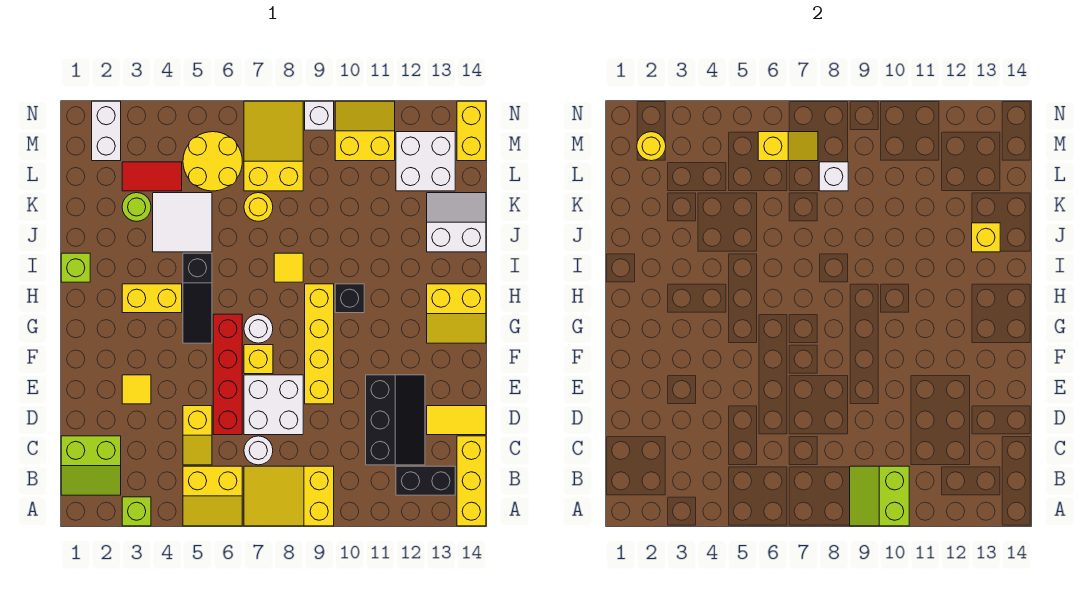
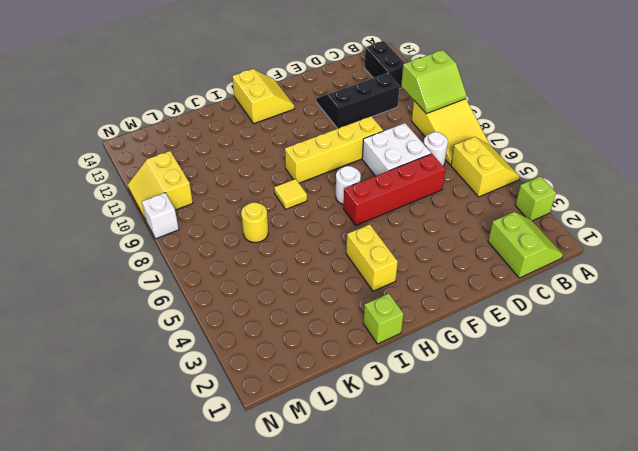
none -> yellow brick A14:C14 level 1
none -> yellow slope C5:D5 level 1 top D
none -> yellow tile D13:D14 level 1
none -> yellow tile E3 level 1

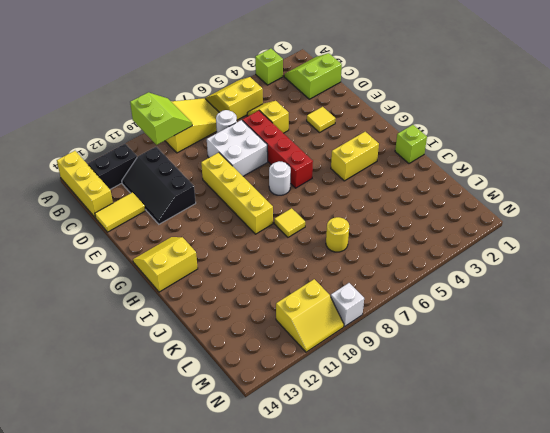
none -> yellow brick F7 level 1
none -> black slope G5:I5 level 1 top I
none -> black brick H10 level 1
none -> white tile J4:K5 level 1

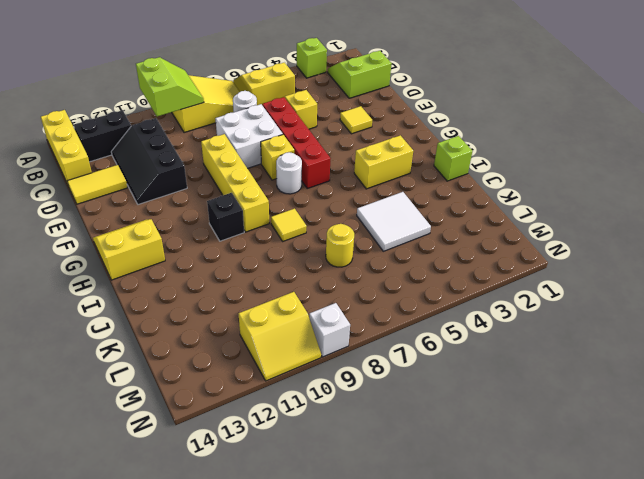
none -> black slope G5:I5 level 1 top I
none -> white slope J13:K14 level 1 top J
none -> lime round brick K3 level 1
none -> red tile L3:L4 level 1

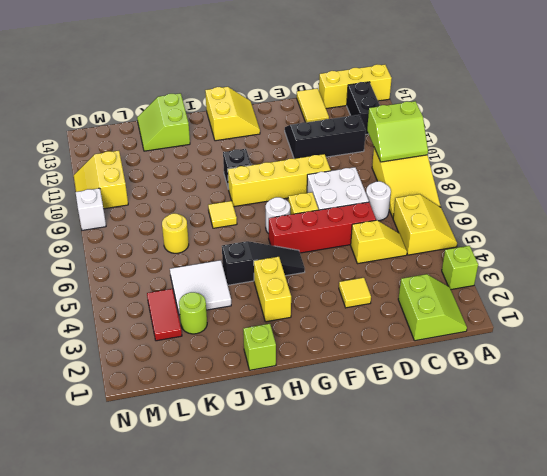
lime slope J13:K14 level 1 top J -> white slope J13:K14 level 1 top J
none -> yellow round brick L5:M6 level 1
none -> yellow slope L7:N8 level 1 top L
none -> white brick L12:M13 level 1
none -> white brick M2:N2 level 1

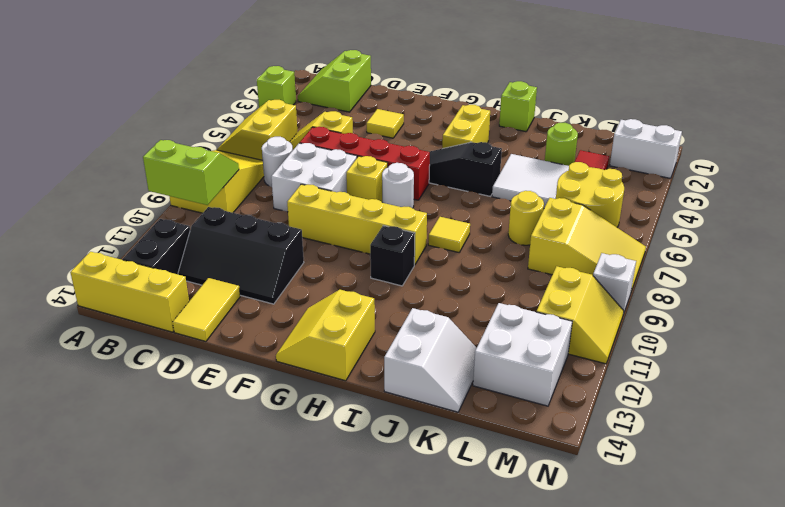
none -> yellow brick M14:N14 level 1
none -> yellow brick J13 level 2
none -> white brick L8 level 2
none -> yellow round brick M2 level 2

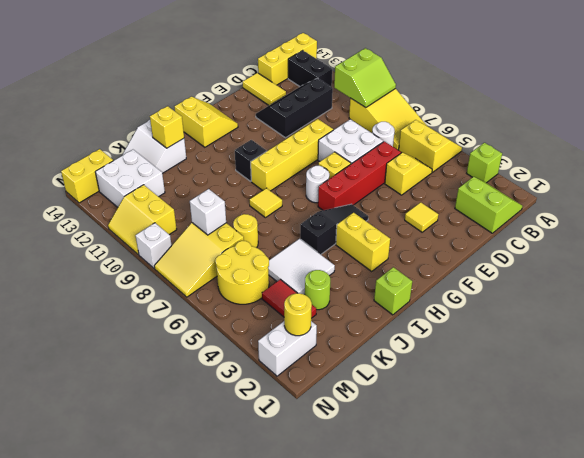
none -> yellow slope M6:M7 level 2 top 6

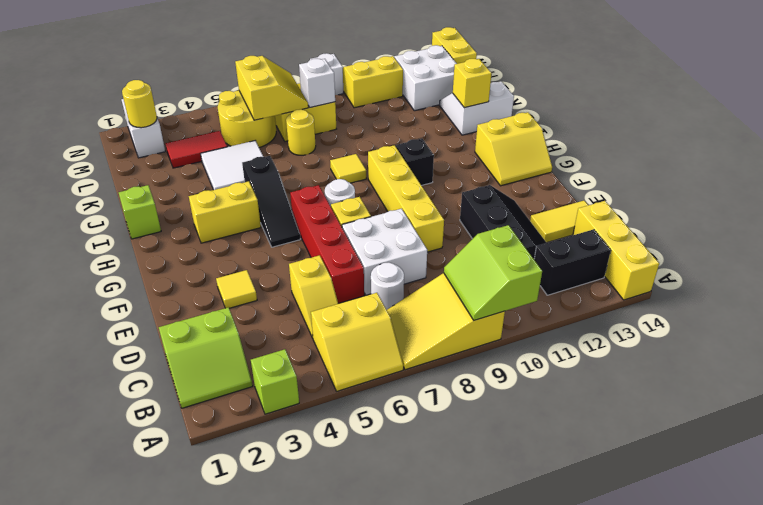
yellow slope L6:M7 level 2 top 6 -> yellow slope M6:M7 level 2 top 6
none -> lime round brick K3 level 1

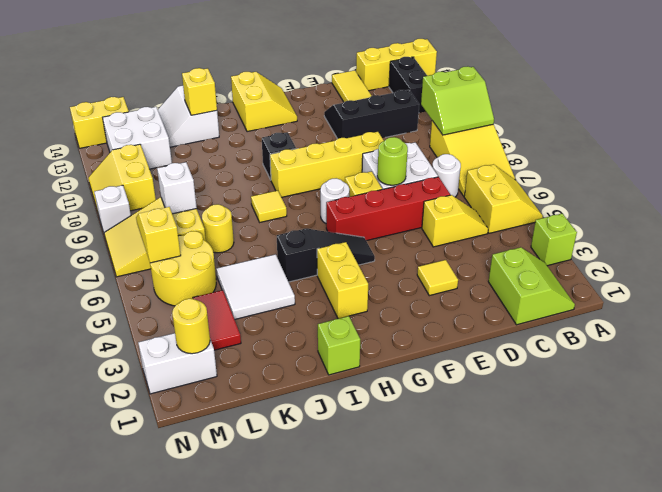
lime round brick E7 level 2 -> lime round brick K3 level 1

